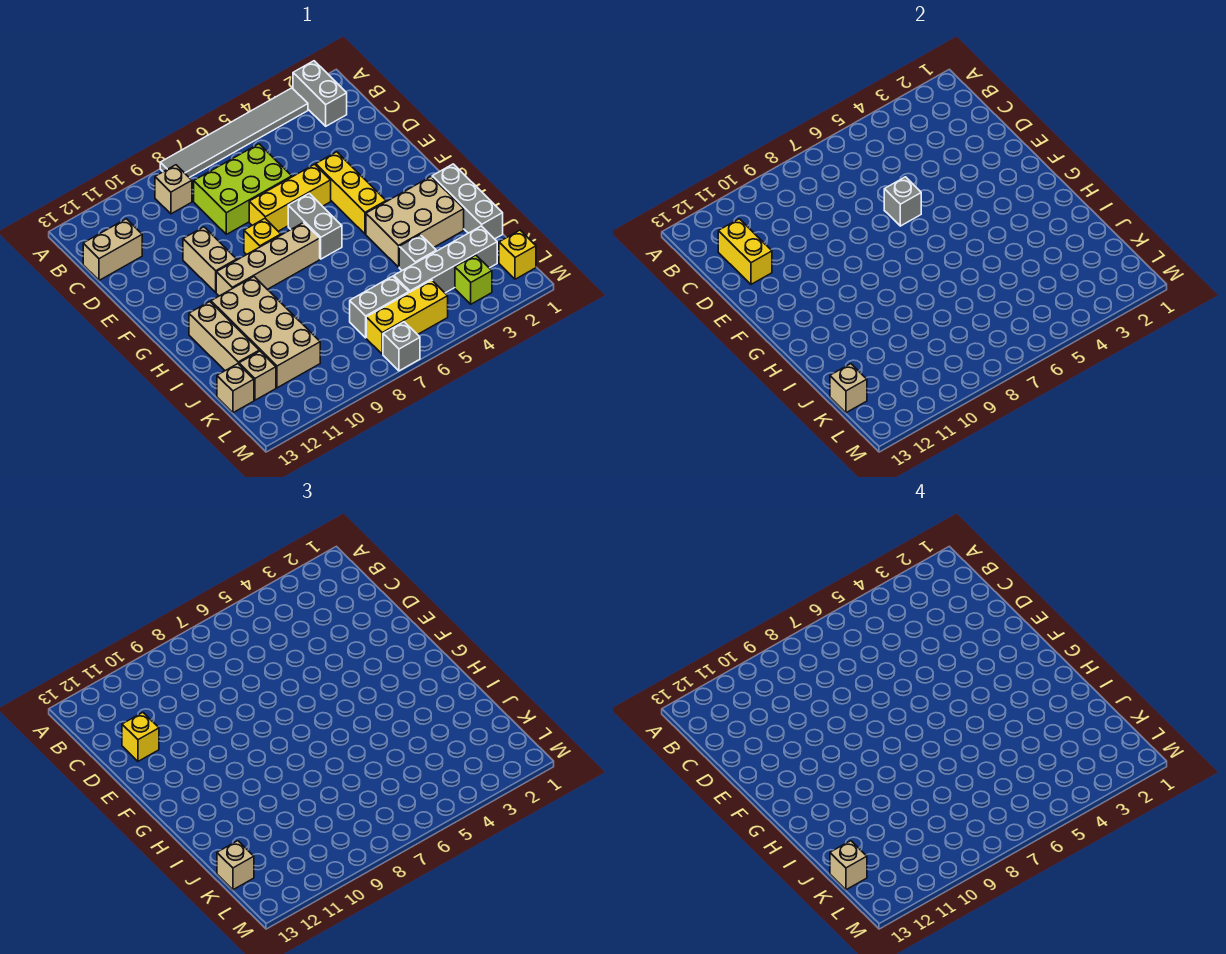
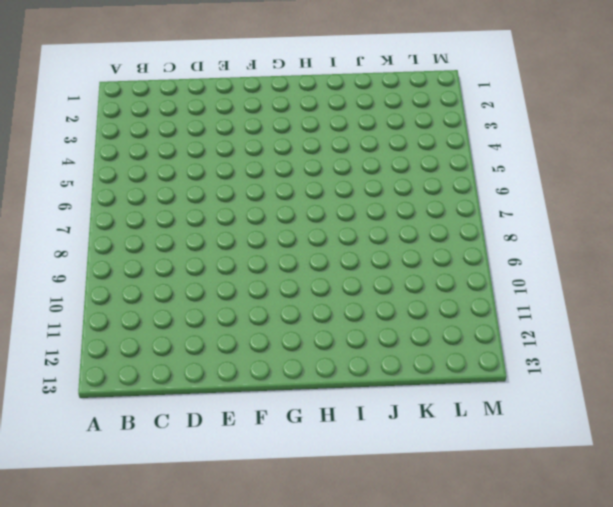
none -> grey brick A2:B2 level 1
none -> grey tile A3:A8 level 1
none -> tan brick B9 level 1
none -> lime brick C6:D8 level 1

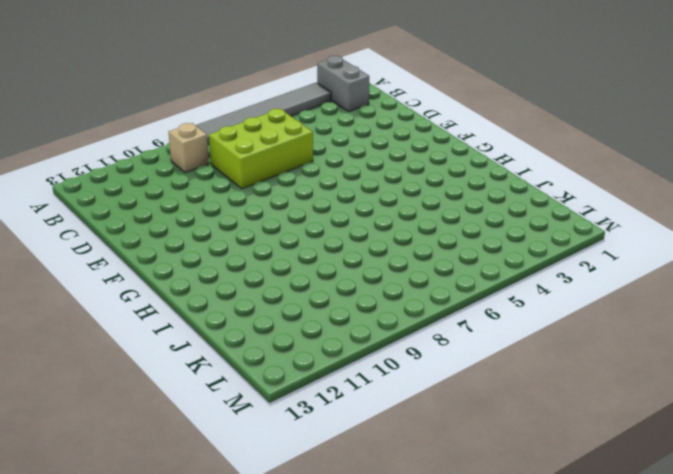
none -> tan brick C12:C13 level 1
none -> yellow brick E4:G4 level 1
none -> yellow brick E5:E7 level 1
none -> tan brick E10:F10 level 1

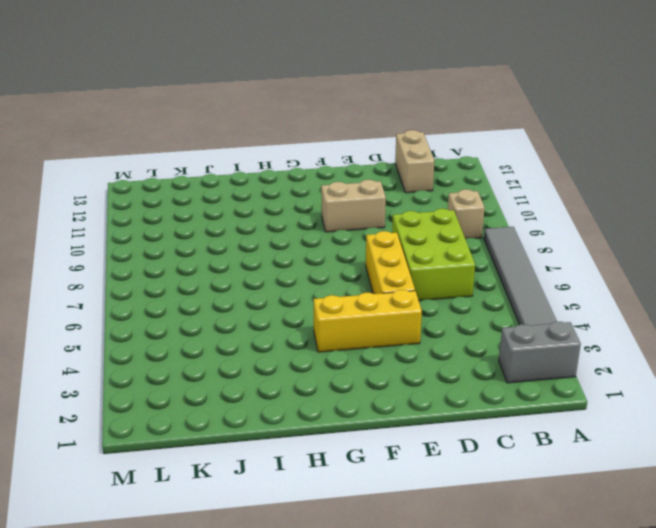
none -> grey brick F6:G6 level 1
none -> yellow brick F8 level 1
none -> tan brick G7:G10 level 1
none -> grey brick H1:J1 level 1

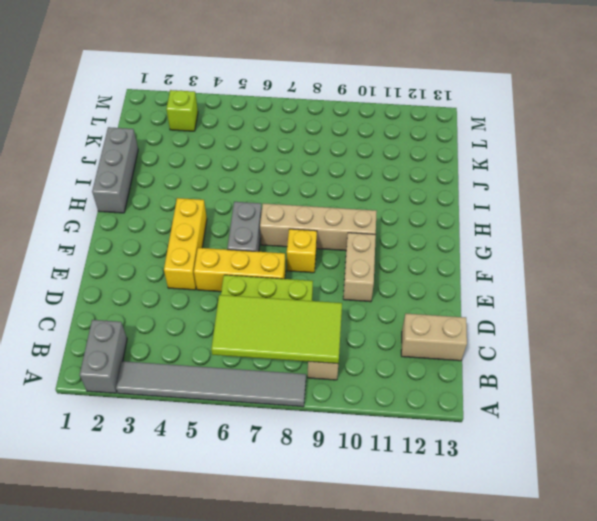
lime tile B6:C9 level 2 -> none
none -> tan brick H2:I4 level 1
none -> tan brick H10:K11 level 1
none -> tan brick H12:J12 level 1
none -> grey brick J4 level 1

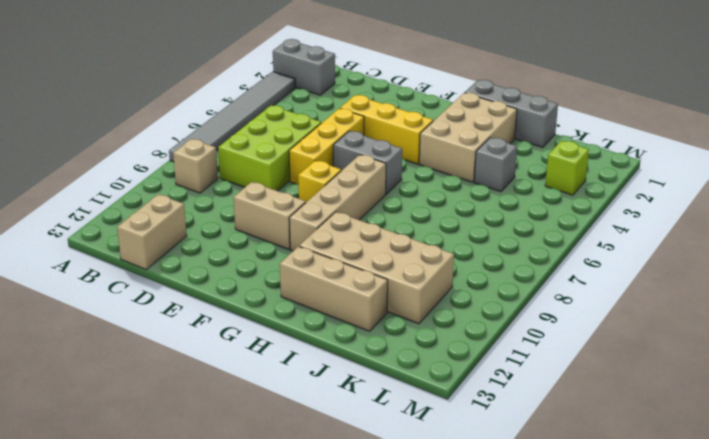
none -> grey brick K2:K5 level 1
none -> grey brick K6:K7 level 1
none -> tan brick K12 level 1
none -> tan brick K13 level 1

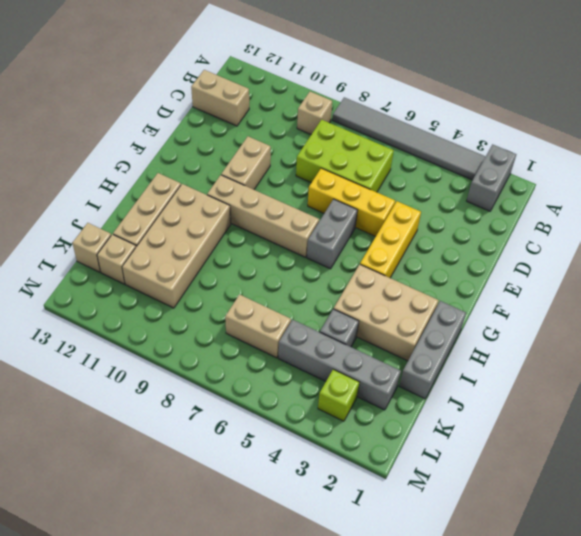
tan brick K6:K7 level 1 -> grey brick K6:K7 level 1
none -> yellow brick F8 level 1
none -> yellow brick L1 level 1
none -> yellow brick L5:L7 level 1
none -> grey brick M7 level 1

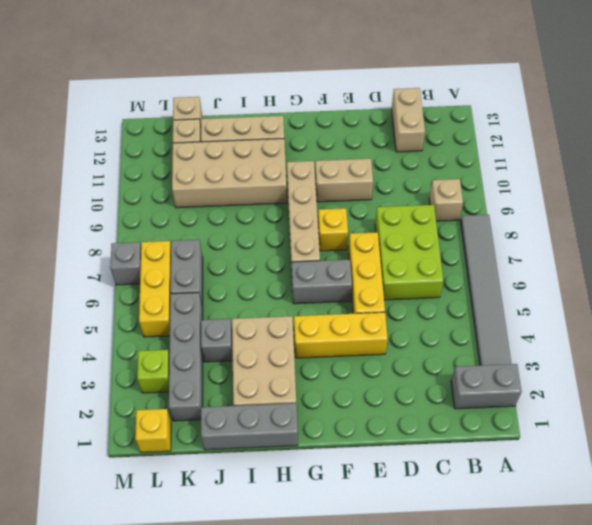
none -> yellow brick C12:D12 level 2
none -> grey brick E6 level 2
none -> tan brick K13 level 2
none -> yellow brick D12 level 3

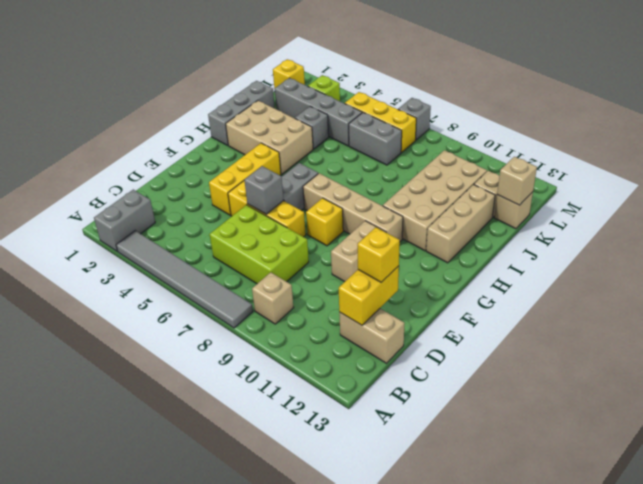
none -> tan brick K13 level 3
none -> tan brick K13 level 4

